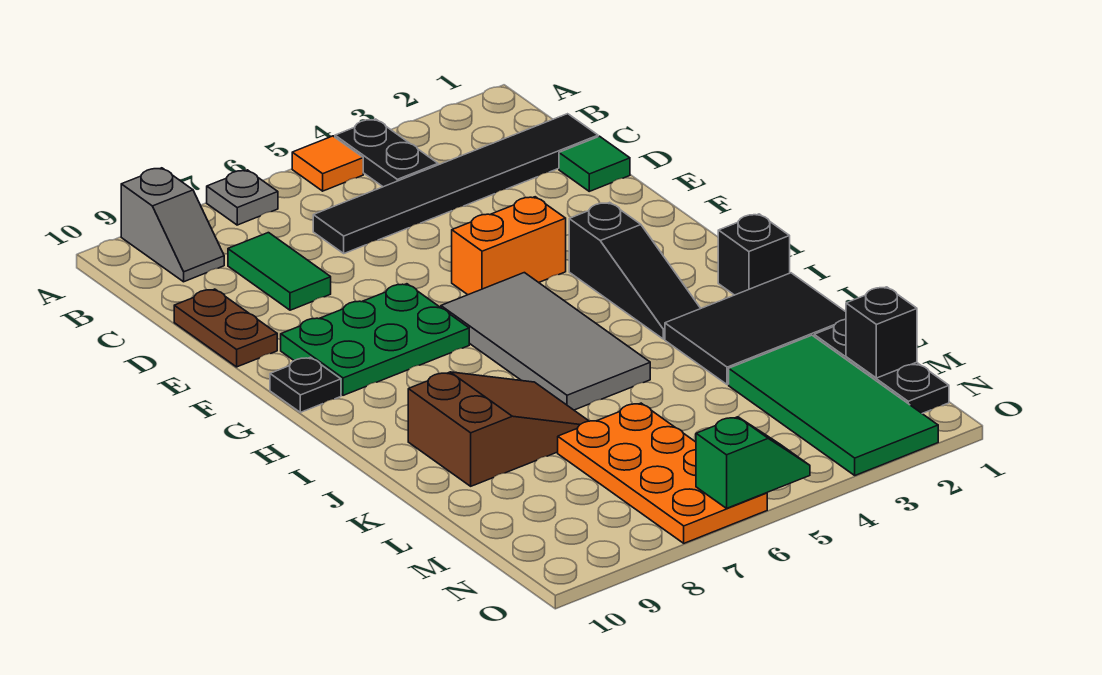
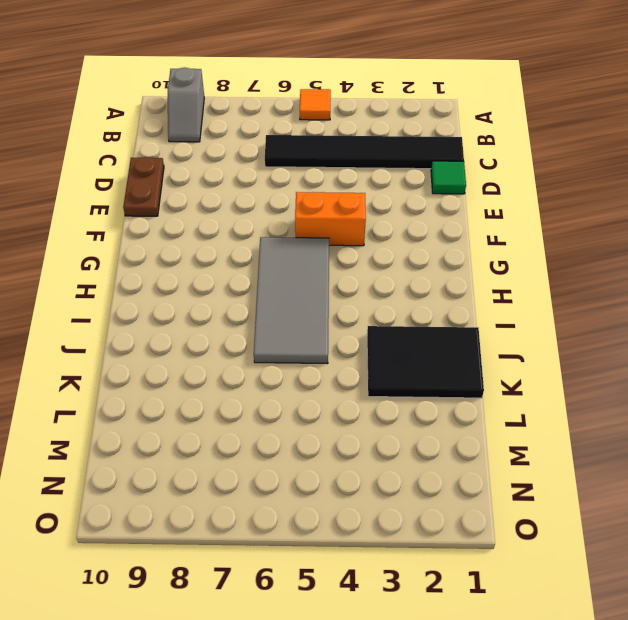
none -> black plate A4:B4 level 1
none -> grey plate A7 level 1
none -> green tile C8:D8 level 1

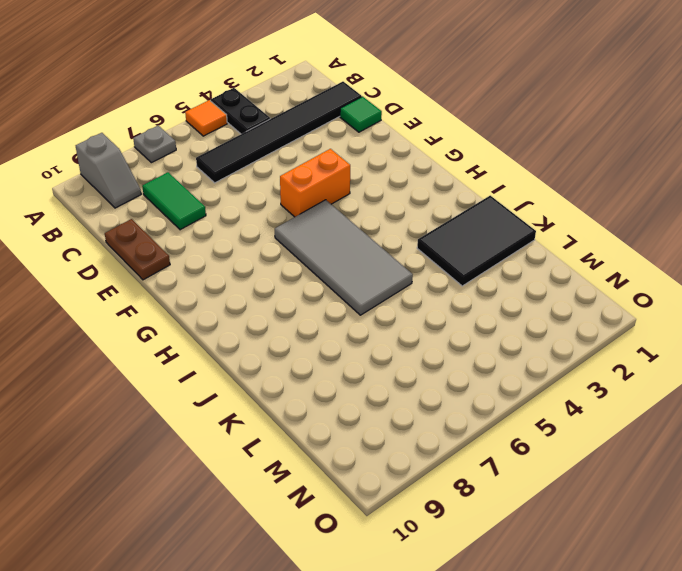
none -> green plate F7:G9 level 1
none -> black slope G3:I3 level 1 top G
none -> black plate G10 level 1

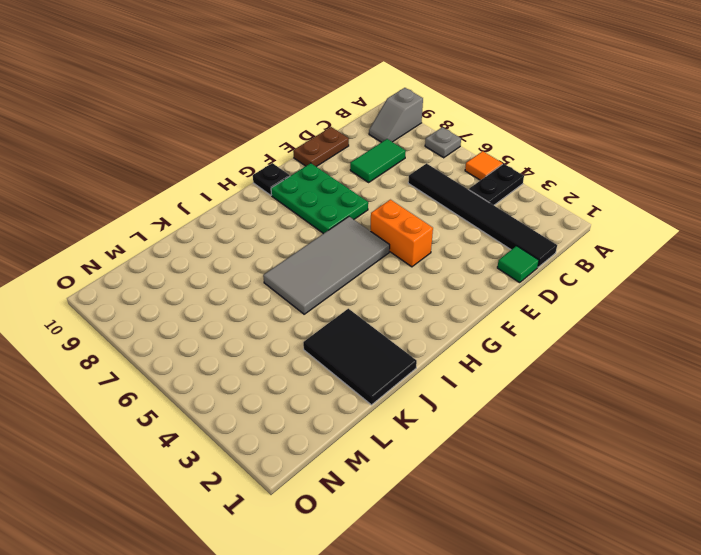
none -> black slope G3:I3 level 1 top G
none -> black brick I1 level 1
none -> brown slope J7:K9 level 1 top 9

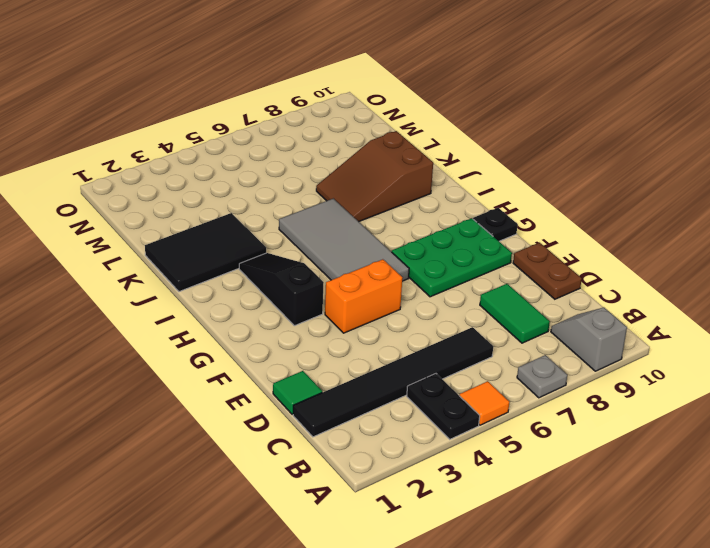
none -> black brick I1 level 1
none -> black plate L1:N1 level 1
none -> green tile L2:O3 level 1

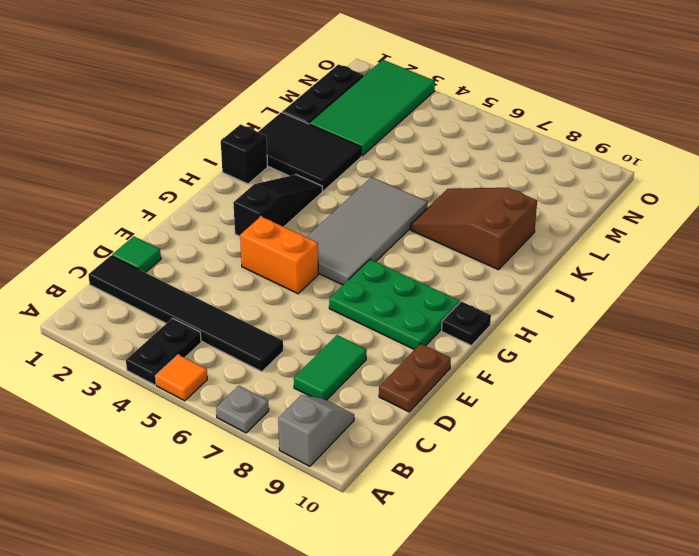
none -> orange plate L6:O7 level 1
none -> black brick M1 level 2
none -> green slope O5:O6 level 2 top 6

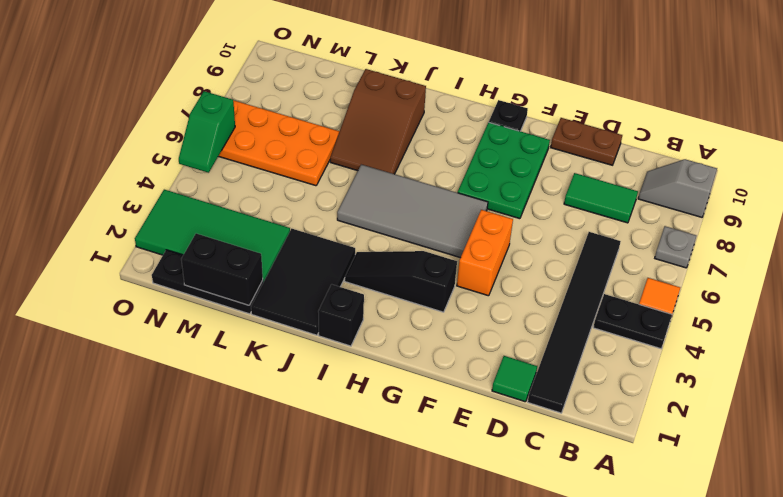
black brick L1:M1 level 2 -> black brick M1 level 2

